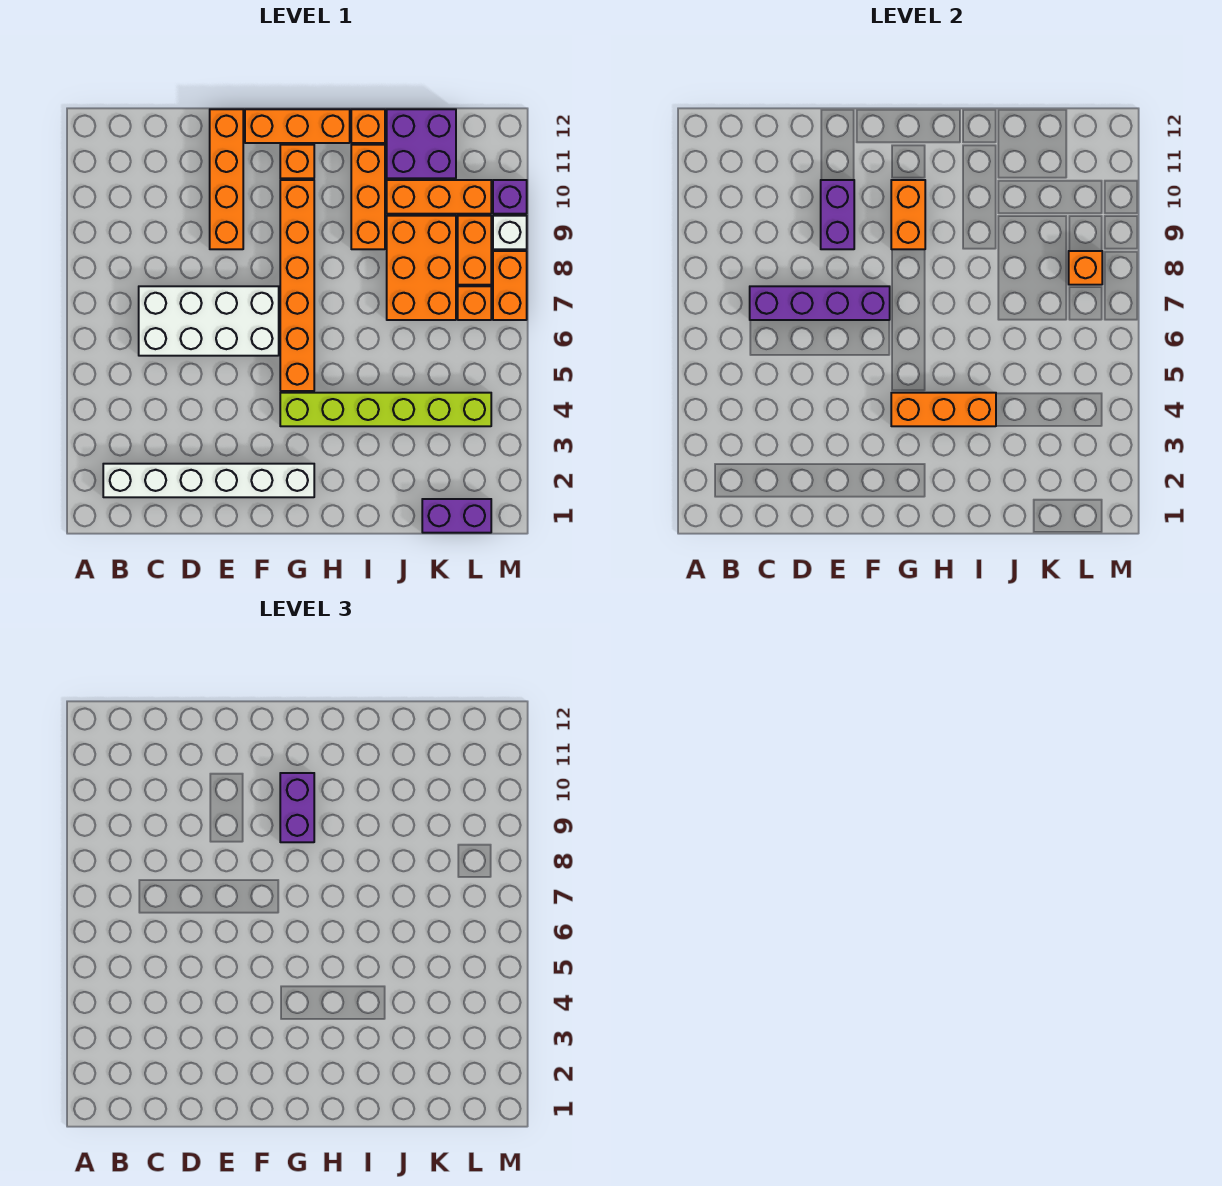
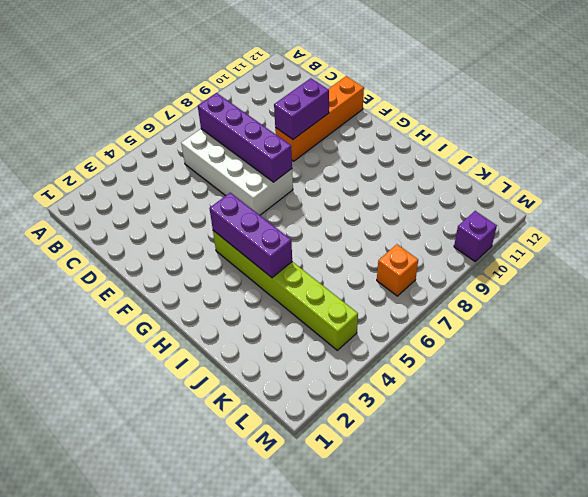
purple brick G4:I4 level 2 -> orange brick G4:I4 level 2
none -> white brick B2:G2 level 1
none -> orange brick F12:H12 level 1
none -> orange brick G5:G10 level 1

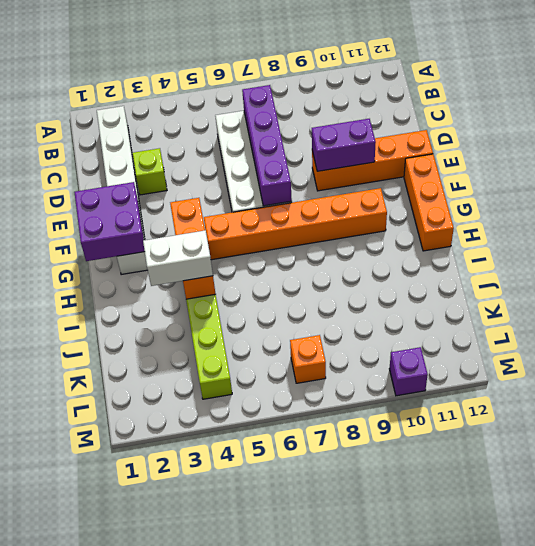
lime brick D3 level 1 -> none
purple brick F1:G2 level 2 -> purple brick J11:K12 level 1
white brick I3:I4 level 3 -> none
none -> orange brick G11 level 1
none -> orange brick I9:I11 level 1
none -> orange brick I12 level 1

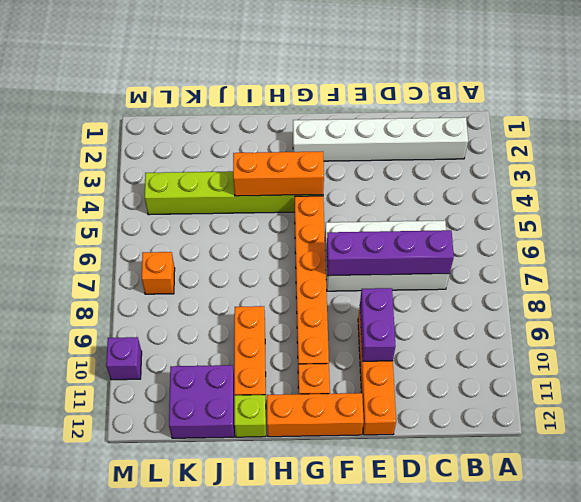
lime brick I12 level 1 -> orange brick I12 level 1
none -> orange brick J7:K9 level 1
none -> orange brick J10:L10 level 1
none -> purple brick K1:L1 level 1

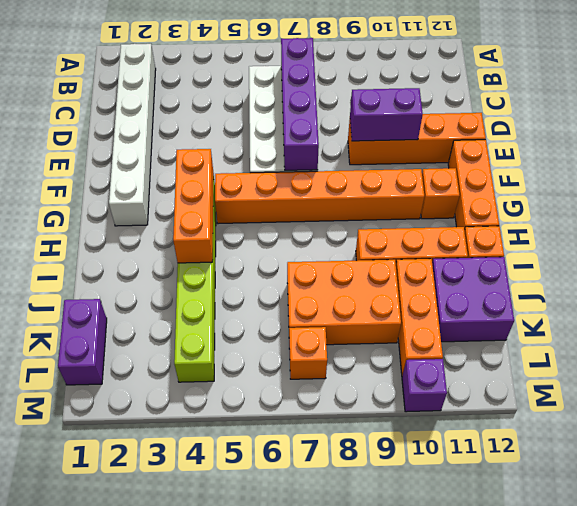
none -> orange brick L8:L9 level 1
none -> orange brick M7:M8 level 1
none -> white brick M9 level 1

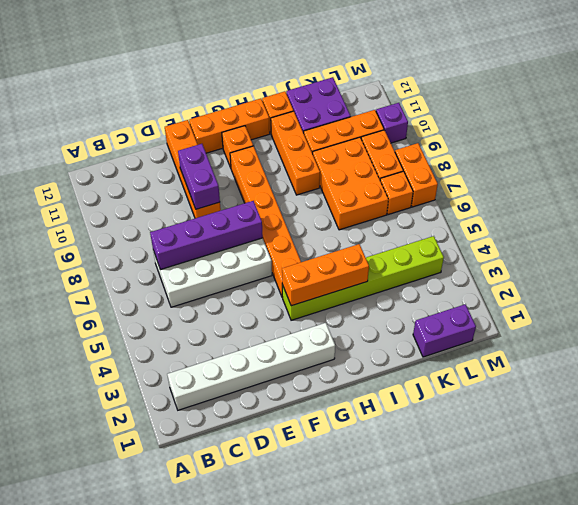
none -> white brick M9 level 1
none -> orange brick G9:G10 level 2
none -> orange brick L8 level 2

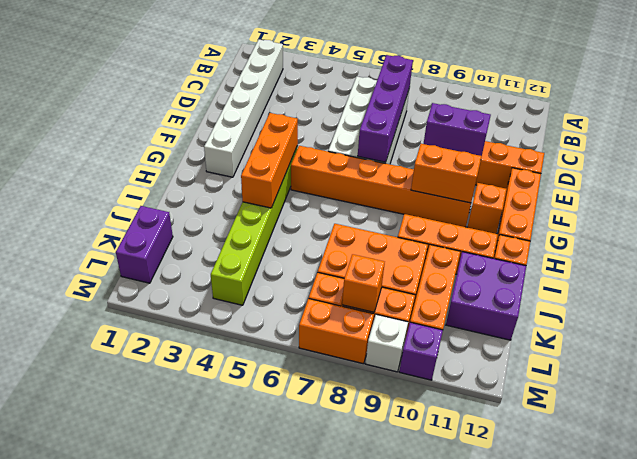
none -> purple brick G9:G10 level 3

